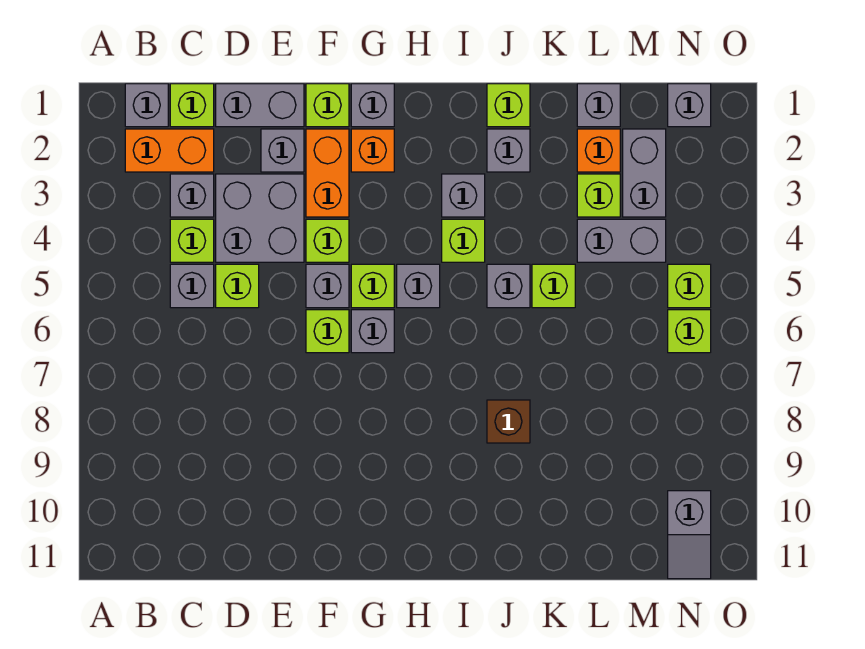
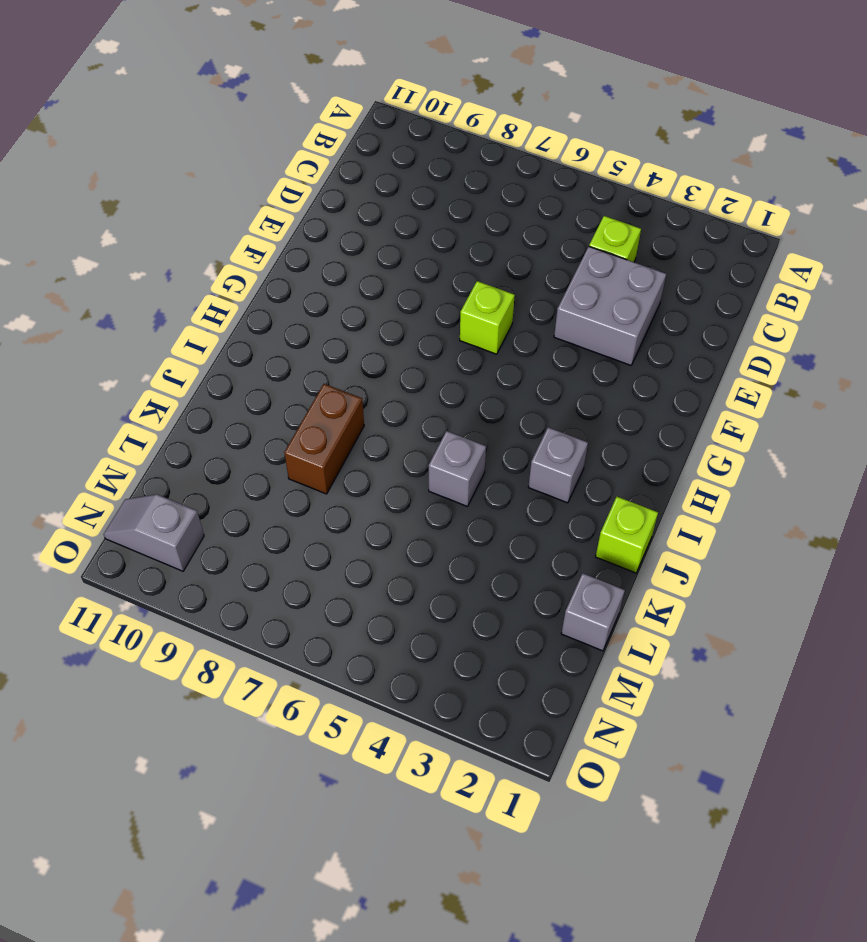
brown brick J8:K8 level 1 -> brown brick J8 level 1
none -> grey brick B1 level 1
none -> orange brick B2:C2 level 1
none -> lime brick C1 level 1
none -> grey brick C3 level 1

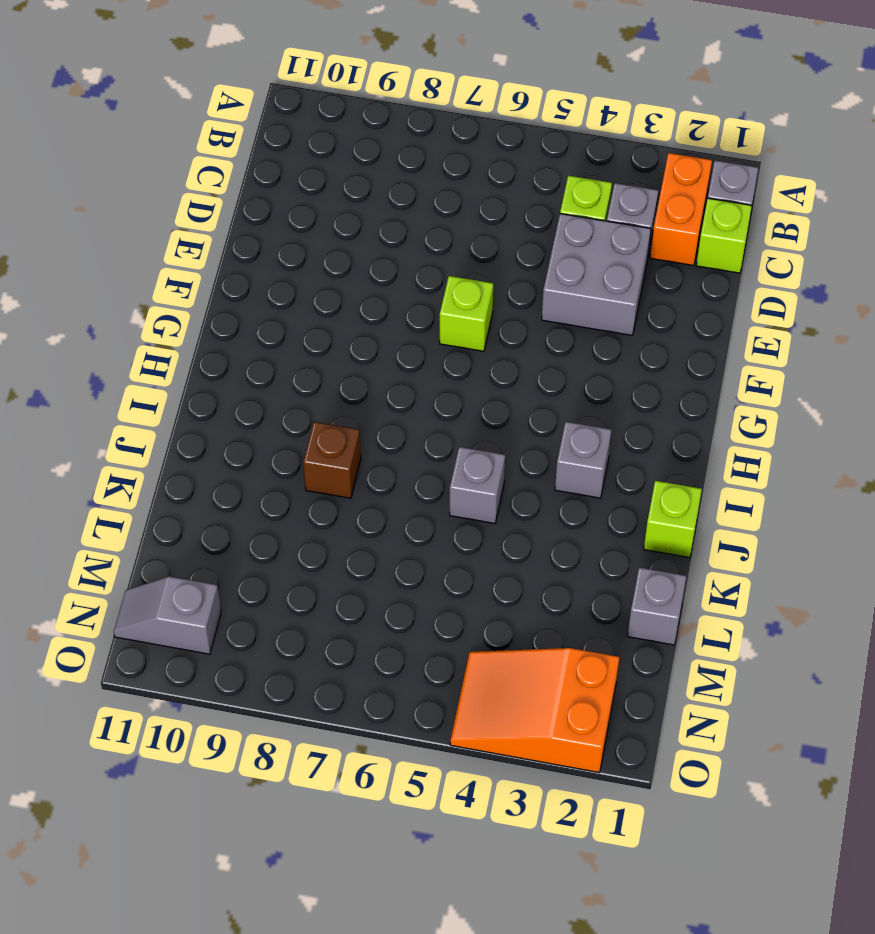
orange slope N2:O4 level 1 top 2 -> none
none -> grey brick C5 level 1
none -> grey brick D1:E1 level 1
none -> lime brick D5 level 1
none -> grey brick E2 level 1

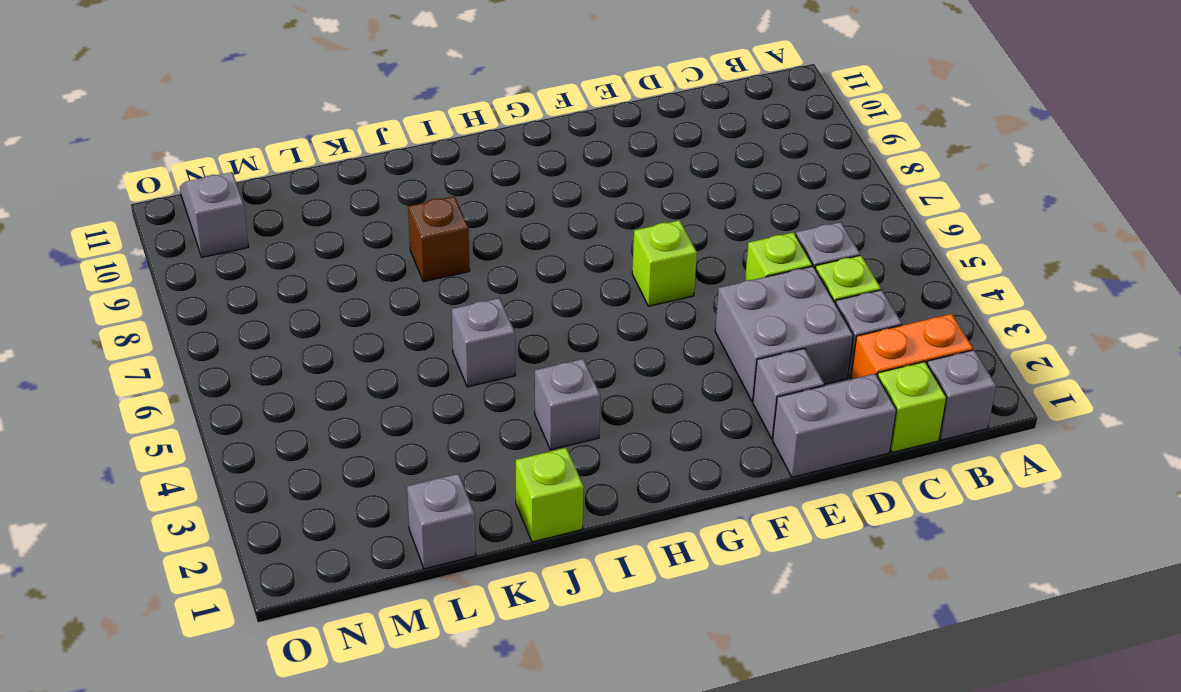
none -> lime brick F1 level 1
none -> orange brick F2:F3 level 1
none -> lime brick F4 level 1
none -> grey brick F5 level 1

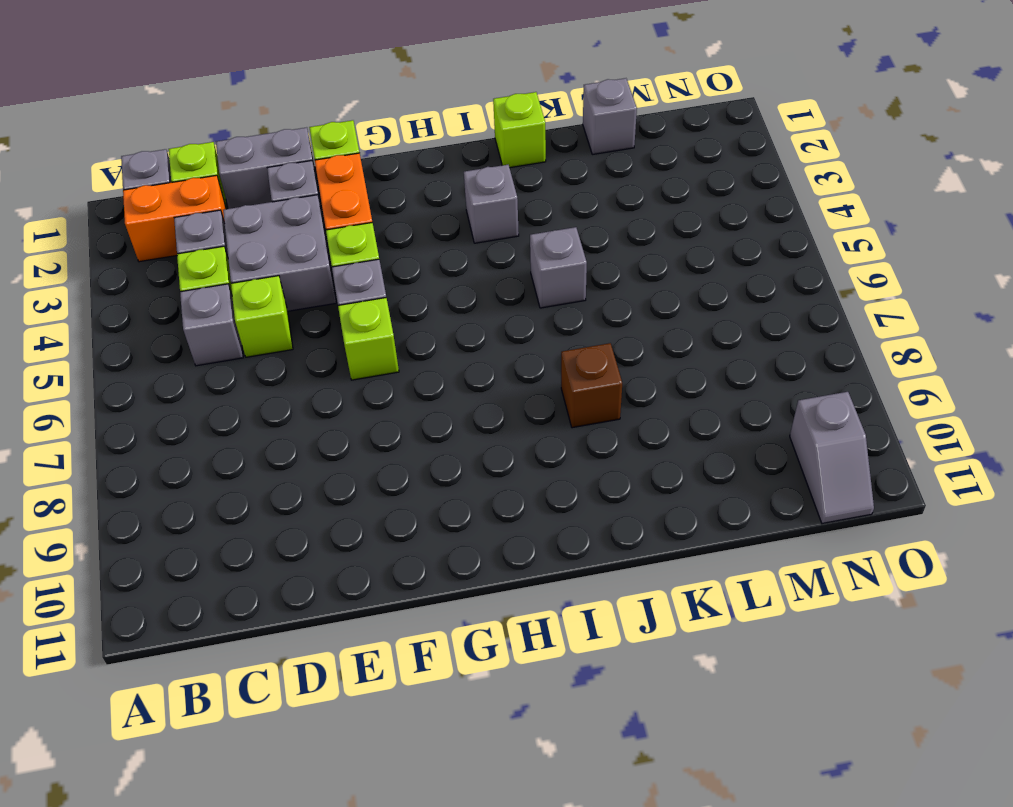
none -> grey brick G1 level 1
none -> orange brick G2 level 1
none -> lime brick G5 level 1
none -> grey brick G6 level 1

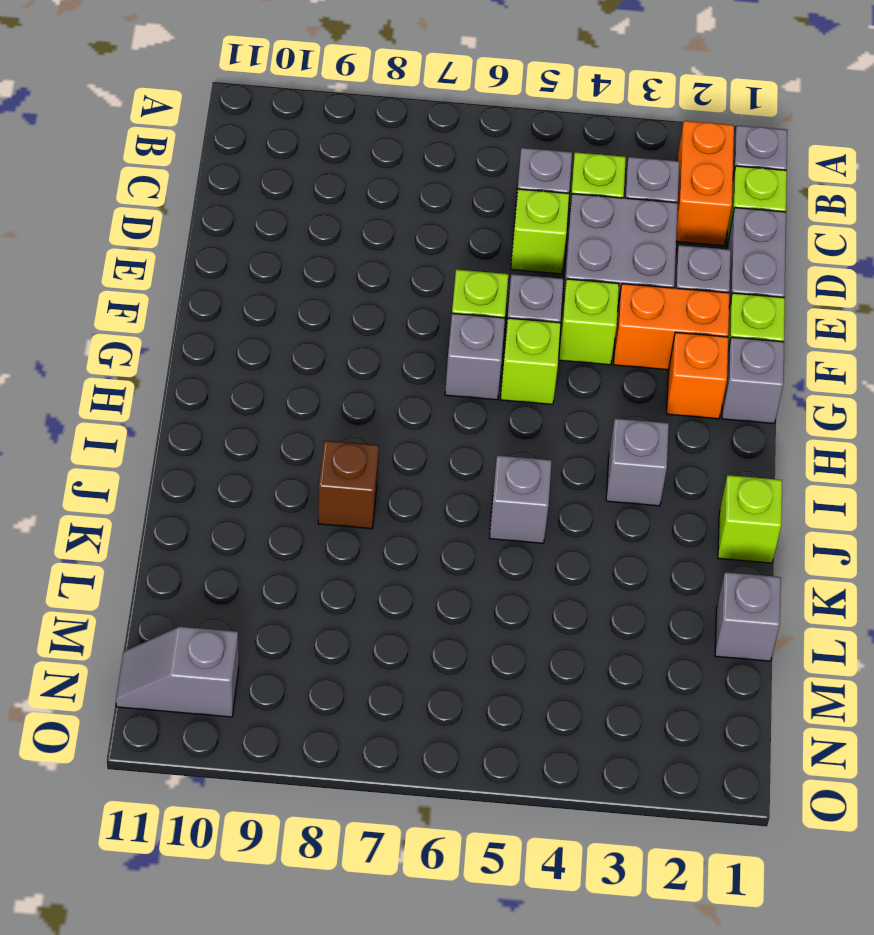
none -> grey brick H5 level 1
none -> lime brick I4 level 1
none -> grey brick J2 level 1
none -> lime brick K5 level 1

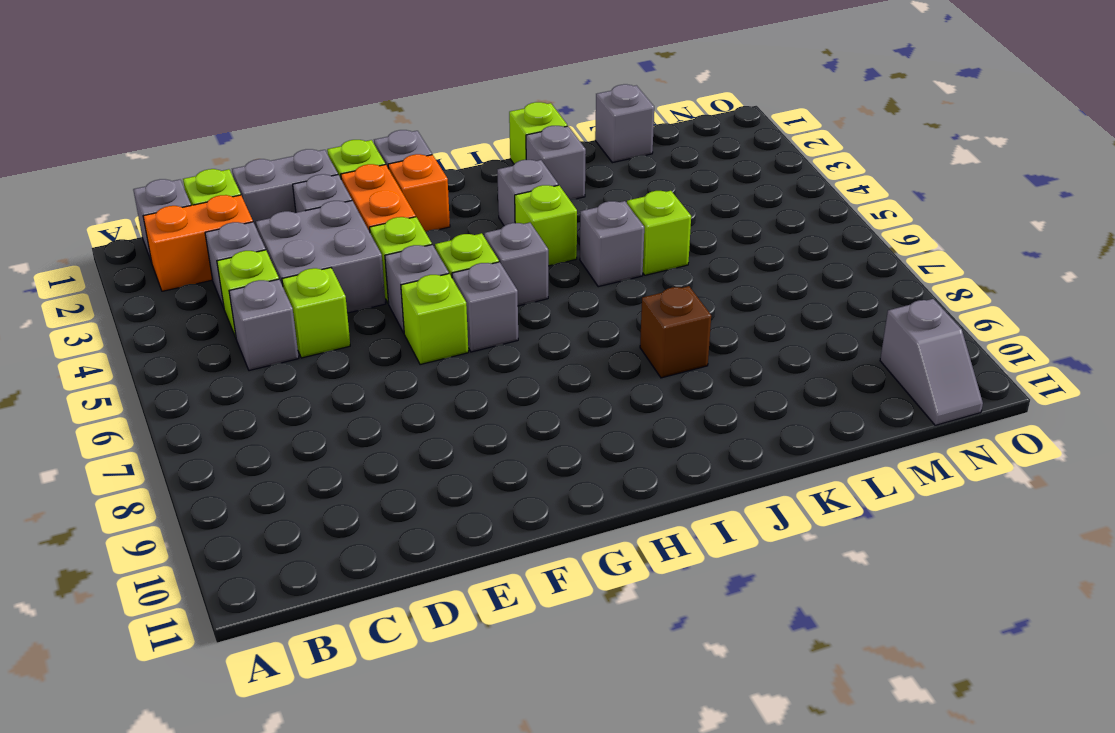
none -> orange brick L2 level 1
none -> lime brick L3 level 1
none -> grey brick L4:M4 level 1
none -> grey brick M2:M3 level 1

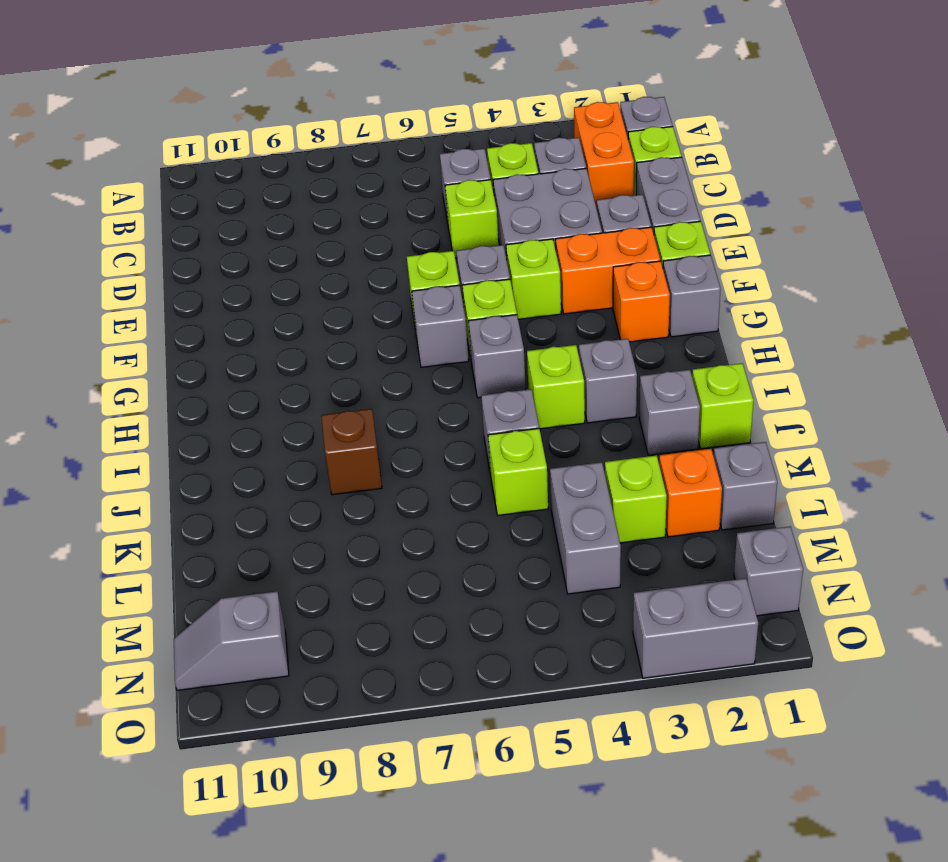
grey brick O2:O3 level 1 -> grey brick M2:M3 level 1
none -> lime brick N5 level 1
none -> lime brick N6 level 1

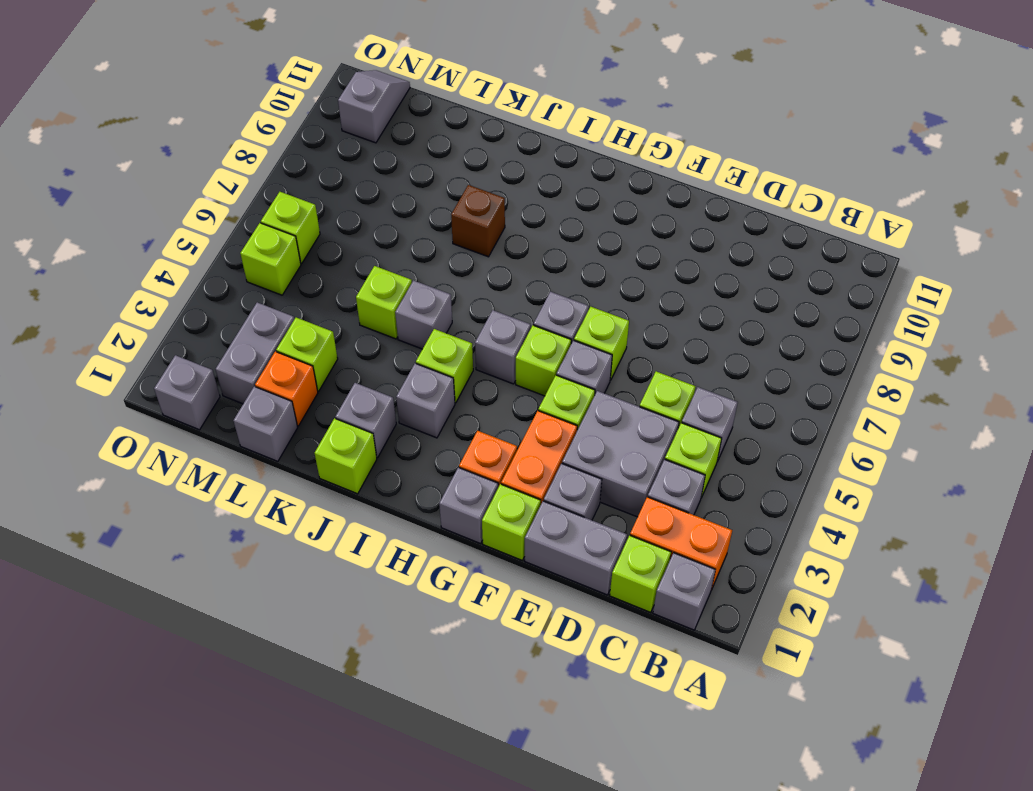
none -> grey brick L4:M4 level 1

